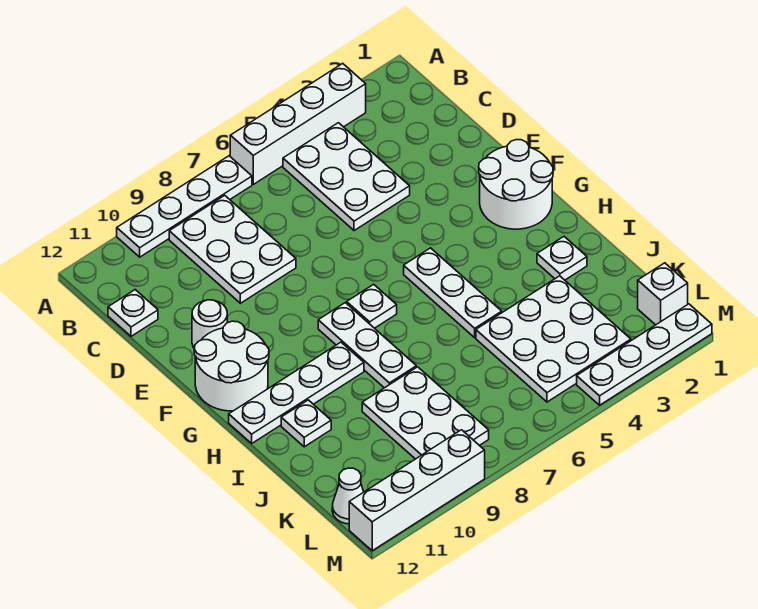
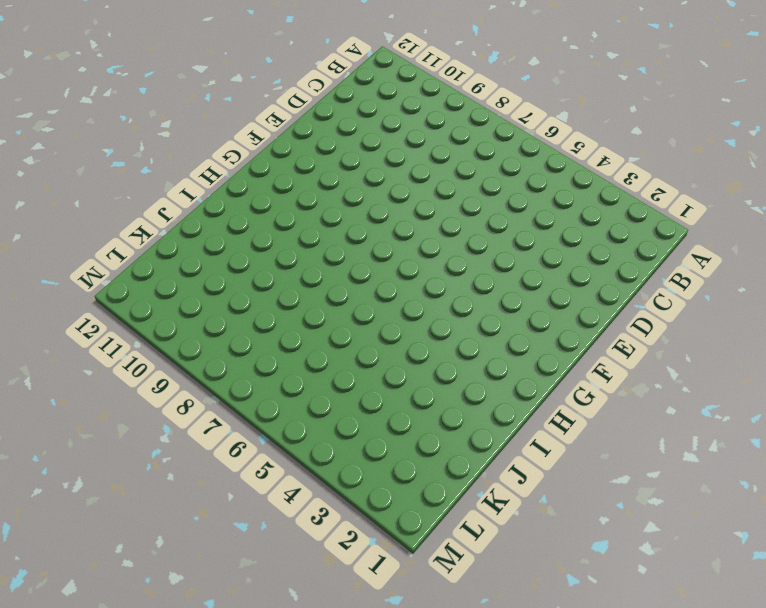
none -> white brick A3:A6 level 1
none -> white plate A7:A10 level 1
none -> white plate B4:D5 level 1

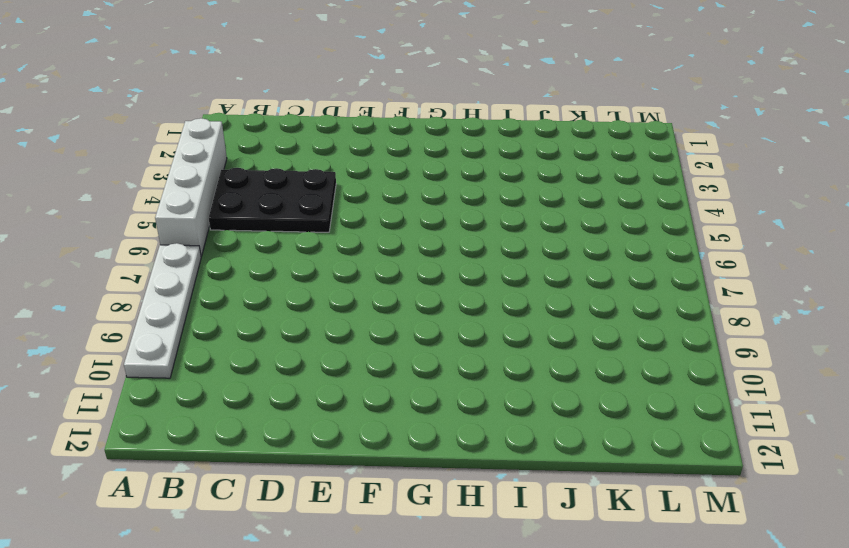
black plate B4:D5 level 1 -> white plate B4:D5 level 1
none -> white plate B8:D9 level 1
none -> white plate C12 level 1
none -> white round brick E11 level 1

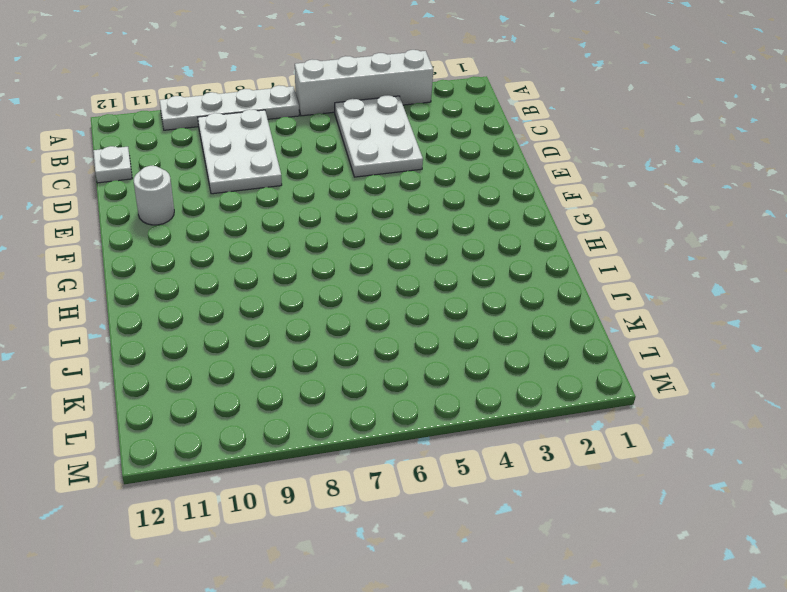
none -> white round brick F1:G2 level 1
none -> white round brick F11:G12 level 1
none -> white plate G5:I5 level 1

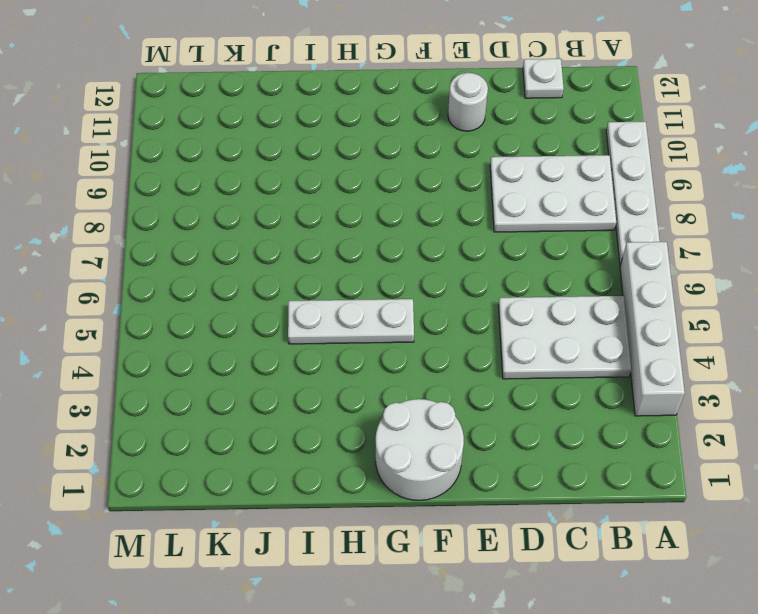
none -> white round brick F11:G12 level 1
none -> white plate G7 level 1
none -> white plate G8:I8 level 1

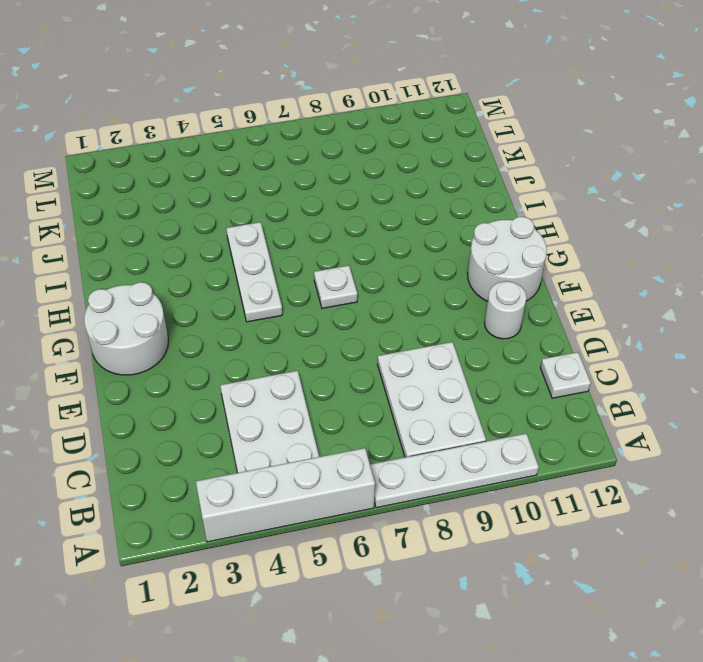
none -> white plate G8:I8 level 1
none -> white plate H9:H12 level 1
none -> white plate I2 level 1

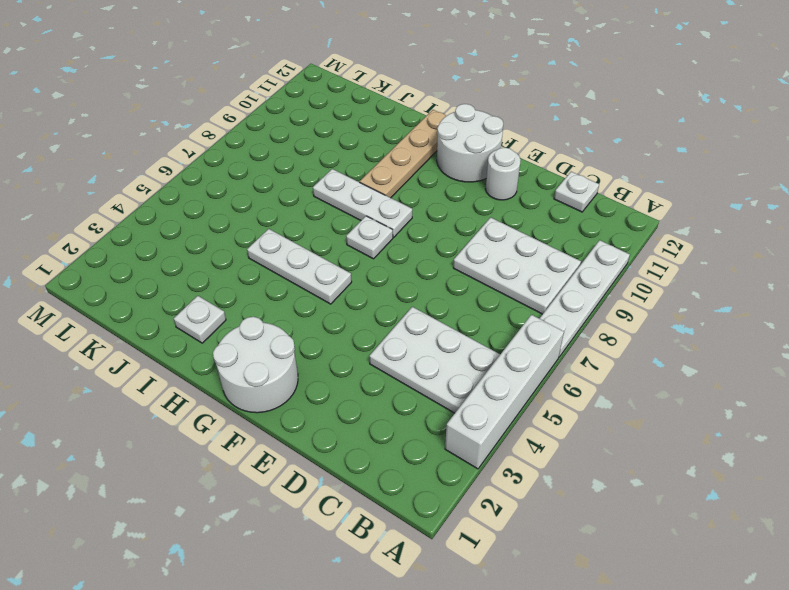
tan plate H9:H12 level 1 -> white plate H9:H12 level 1
none -> white plate I11 level 1
none -> white plate J3:L5 level 1
none -> white plate J8:L9 level 1

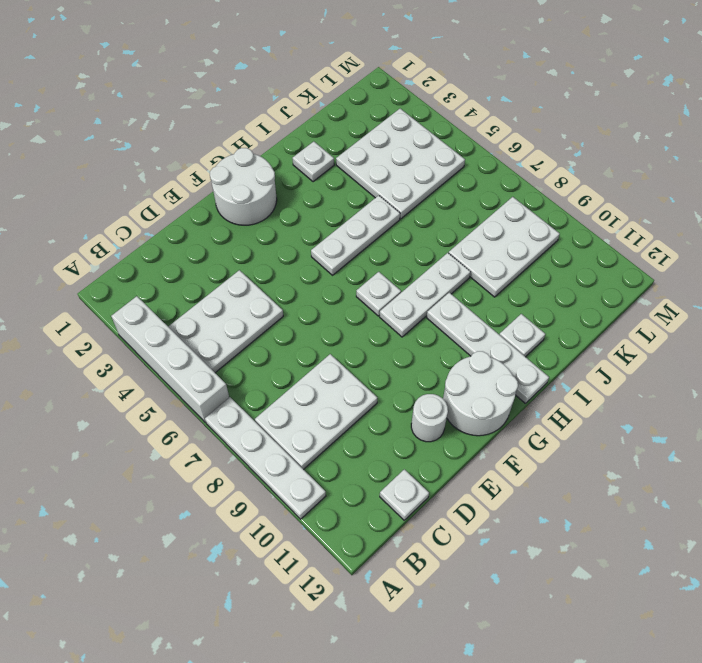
none -> white brick L1 level 1
none -> white cone L12 level 1
none -> white plate M1:M4 level 1

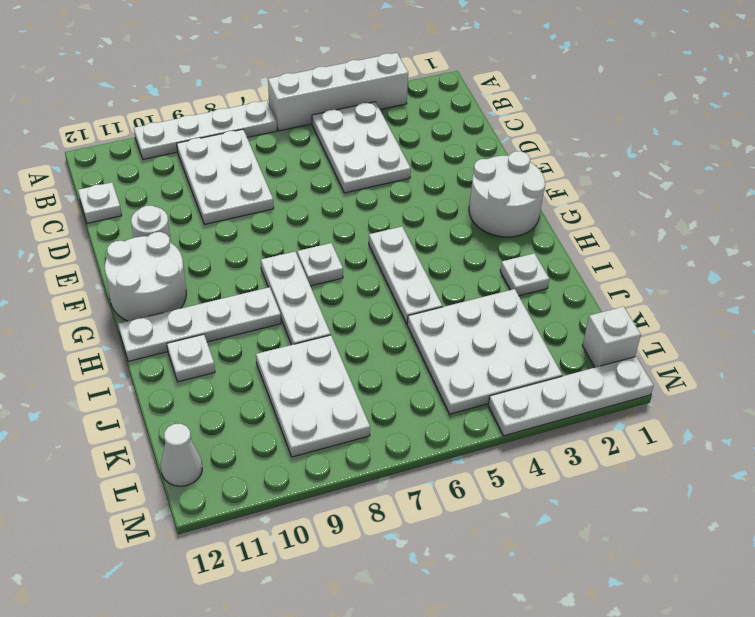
none -> white brick M9:M12 level 1

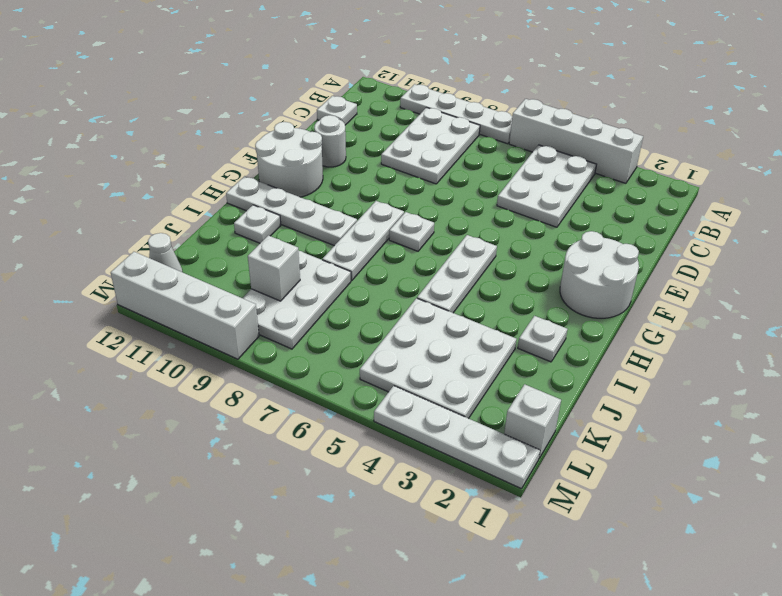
white brick K9 level 2 -> none

